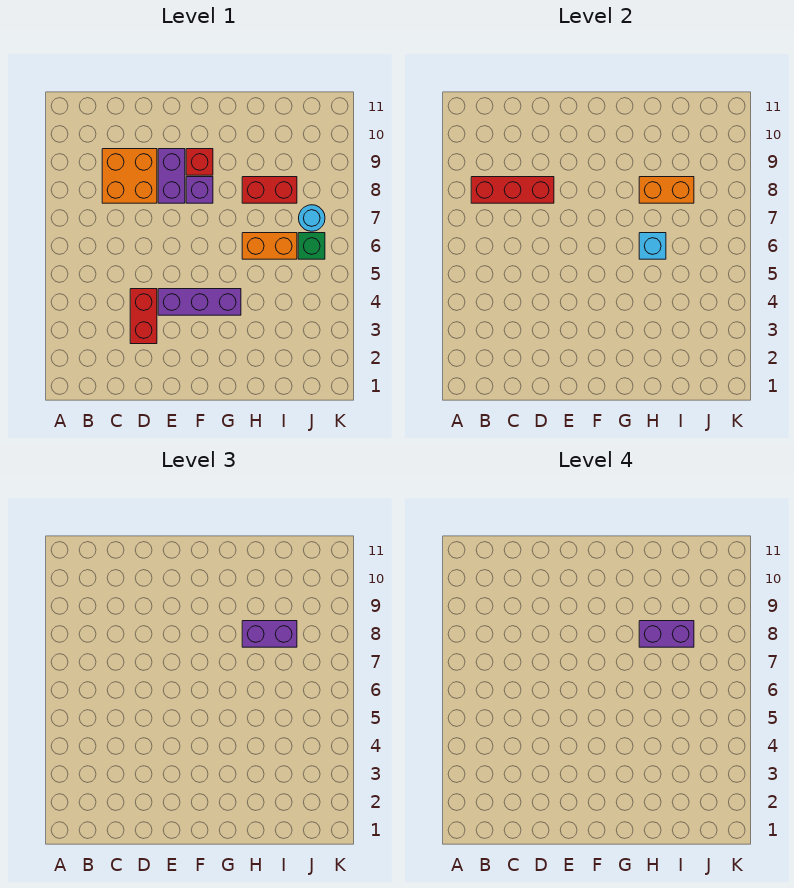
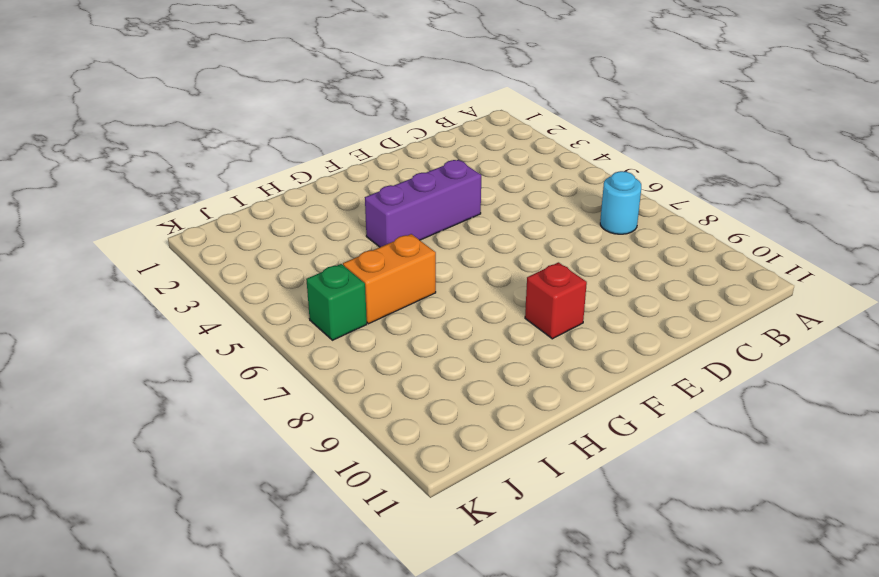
cyan round brick B7 level 1 -> cyan round brick J7 level 1
none -> orange brick C8:D9 level 1
none -> red brick D3:D4 level 1
none -> purple brick E8:E9 level 1

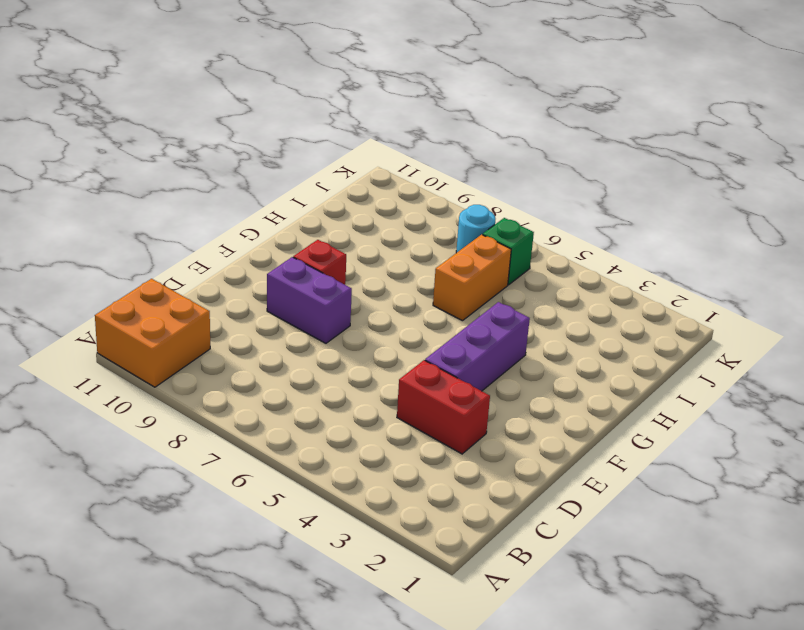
orange brick A10:B11 level 1 -> orange brick C8:D9 level 1
none -> purple brick F8 level 1
none -> red brick H8:I8 level 1
none -> red brick B8:D8 level 2

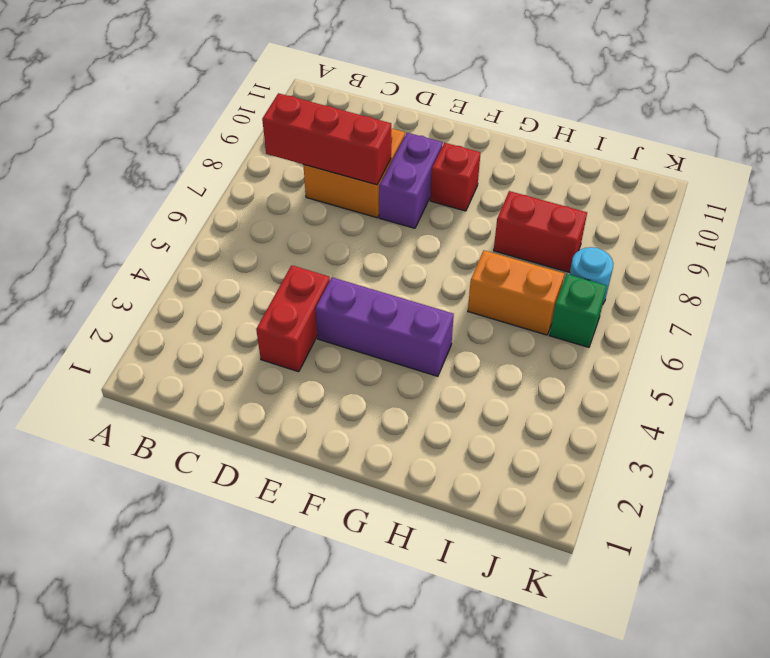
none -> purple brick F8 level 1
none -> cyan brick H6 level 2
none -> orange brick H8:I8 level 2

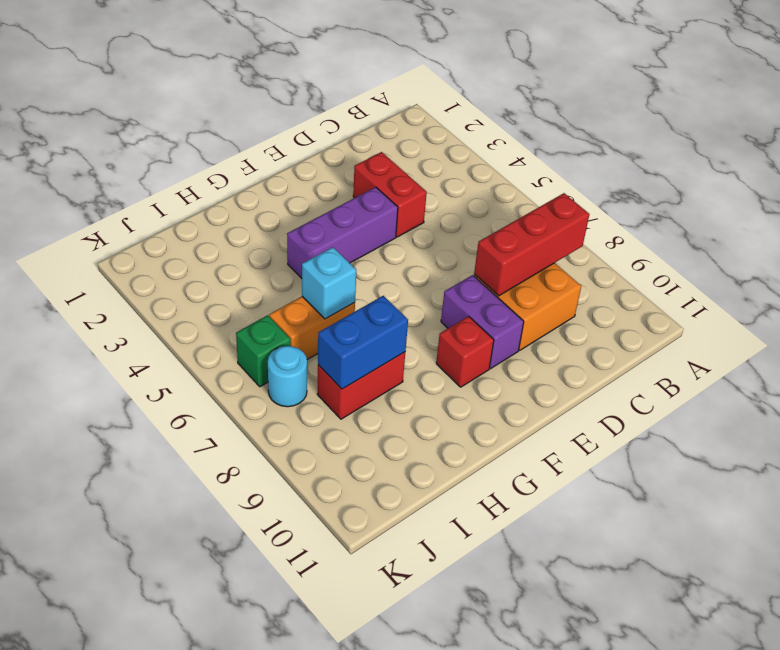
blue brick H8:I8 level 2 -> orange brick H8:I8 level 2
none -> purple brick F8 level 1
none -> purple brick H8:I8 level 3
none -> purple brick H8:I8 level 4

